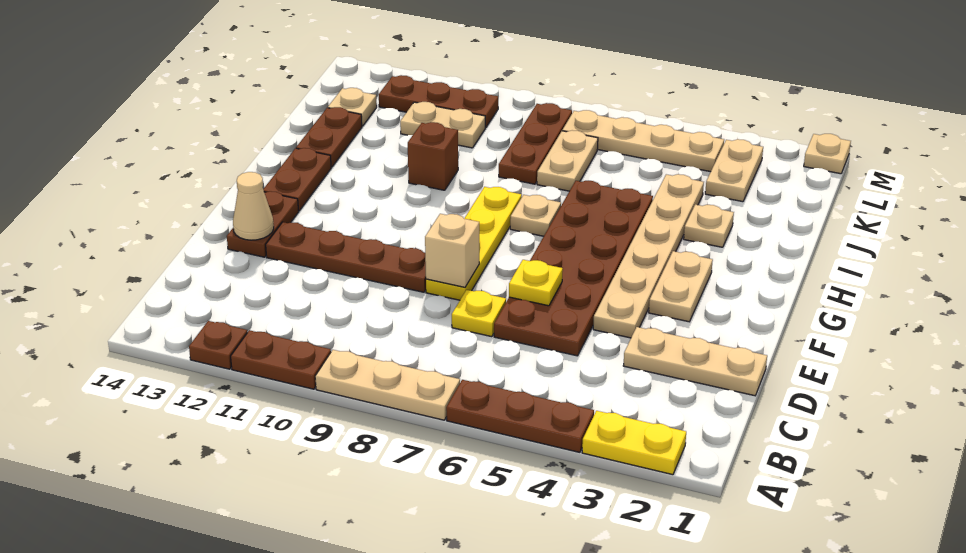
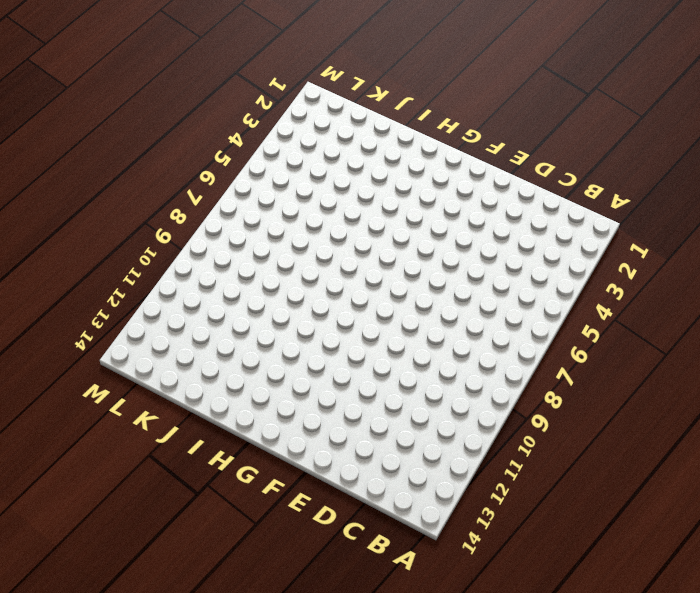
none -> yellow plate A2:A3 level 1
none -> brown plate A4:A6 level 1
none -> tan plate A7:A9 level 1

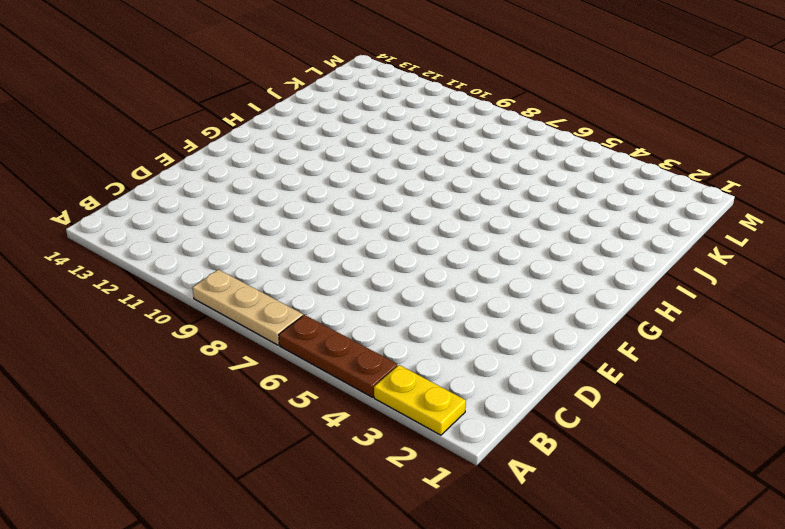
none -> brown plate A10:A11 level 1
none -> brown plate A12 level 1
none -> tan plate D1:D3 level 1

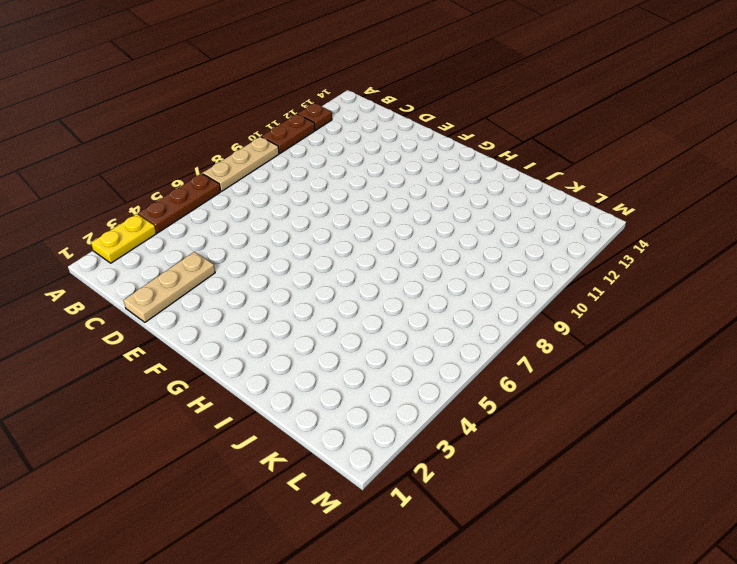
none -> brown plate D5:I6 level 1
none -> yellow plate D7 level 1
none -> tan plate E4:J4 level 1

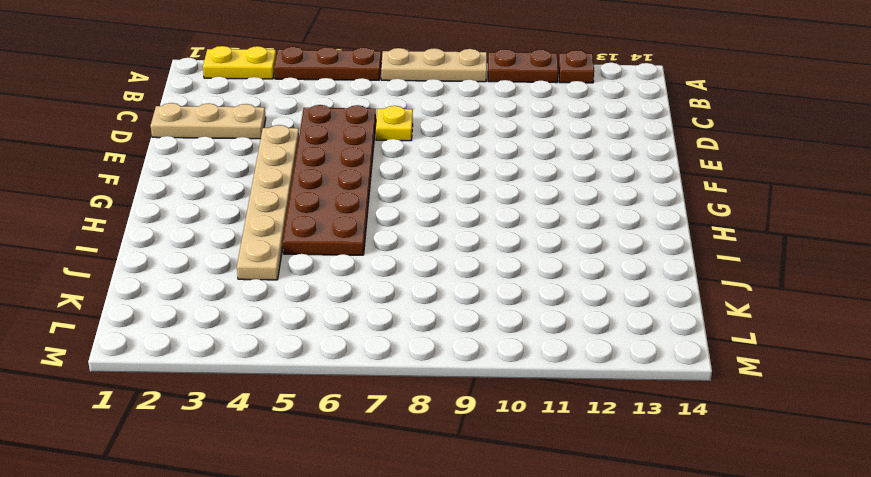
none -> yellow plate E8:H8 level 1
none -> brown plate E9:E12 level 1
none -> brown plate E13:F13 level 1

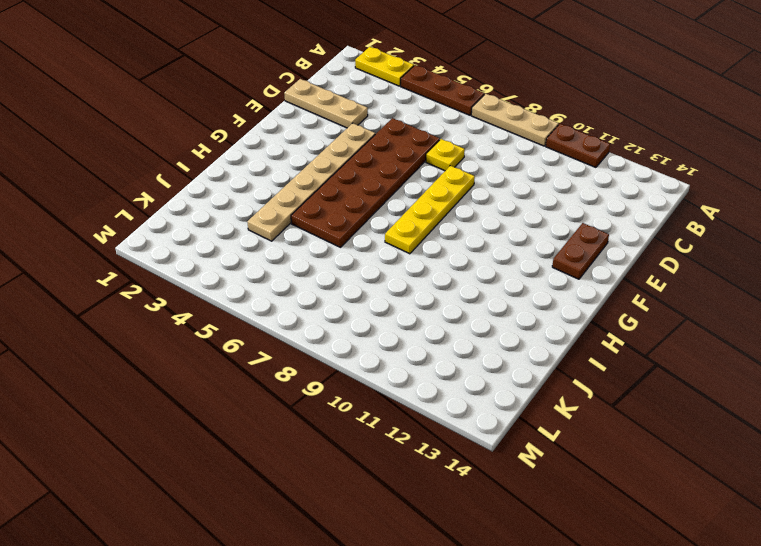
none -> brown plate A12 level 1
none -> brown plate E9:E12 level 1
none -> tan plate F3:G3 level 1

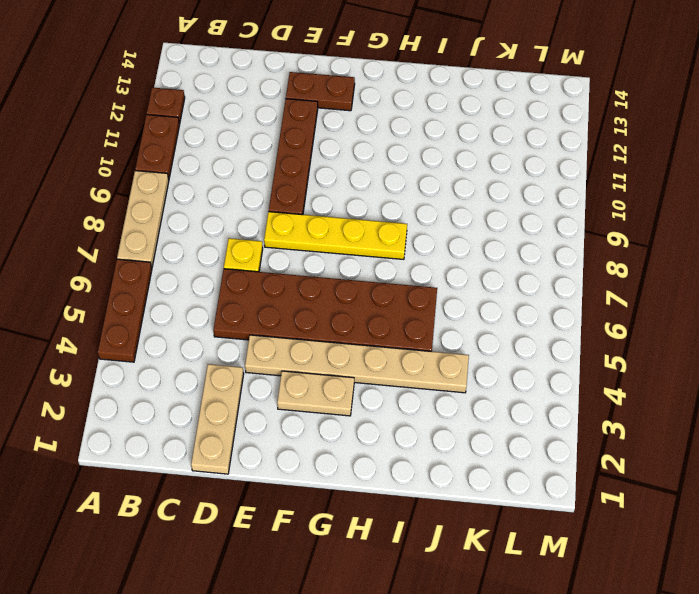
none -> yellow plate A2:A3 level 1
none -> brown plate G13:H13 level 1
none -> tan plate H7 level 1

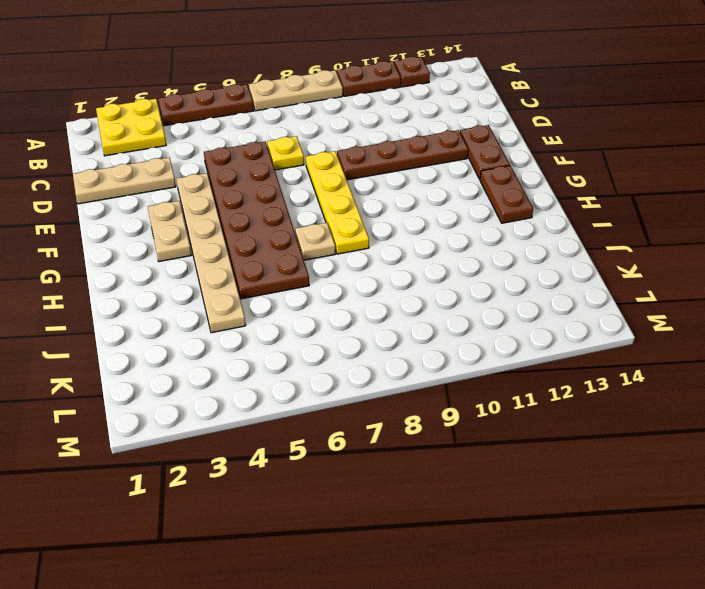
yellow plate A2:B3 level 1 -> yellow plate A2:A3 level 1
none -> tan plate I3 level 1
none -> brown brick I10 level 1
none -> brown plate I13:J13 level 1

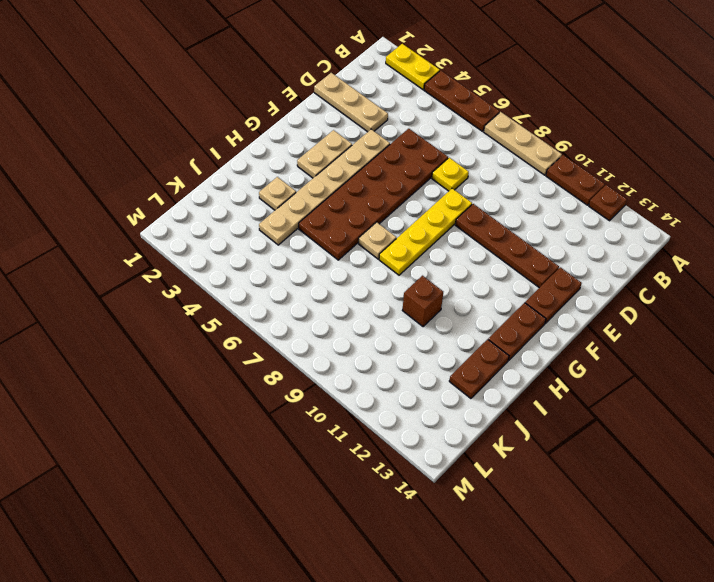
none -> tan plate J7:K7 level 1
none -> brown plate J8:L8 level 1
none -> tan plate K3:L3 level 1

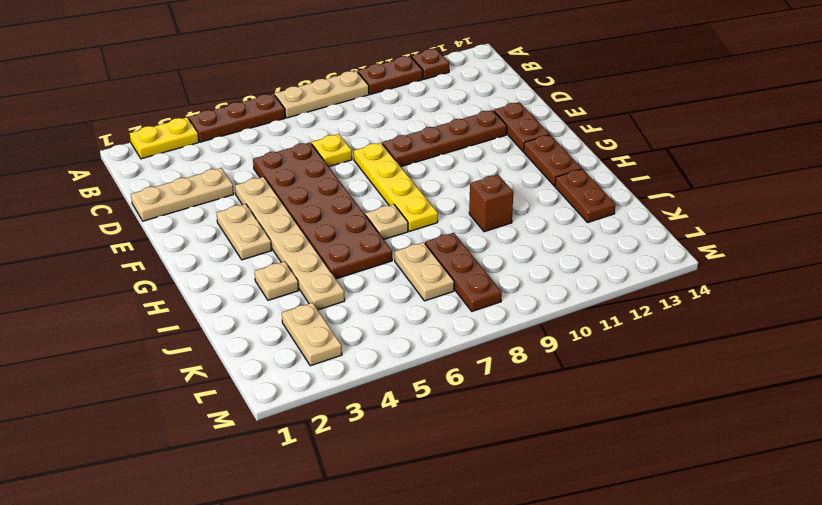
none -> tan plate K10:K11 level 1
none -> tan plate K13 level 1
none -> tan plate L4:L7 level 1

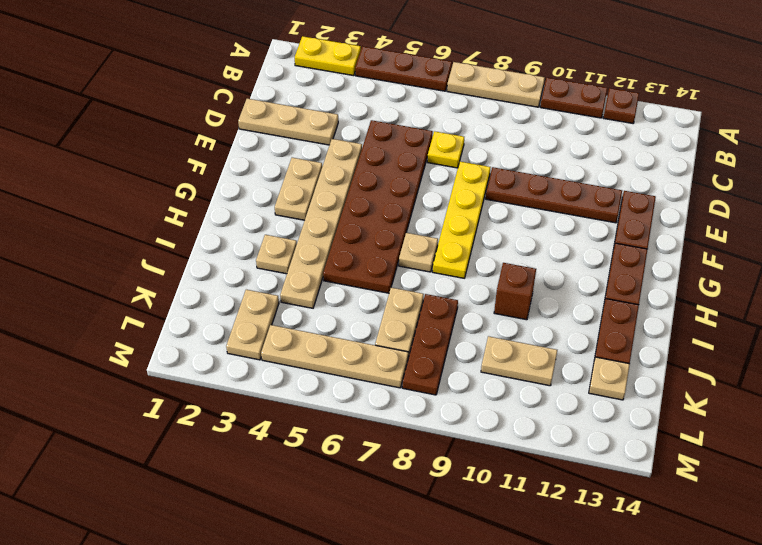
none -> brown plate L10:L12 level 1
none -> tan plate M1 level 1
none -> yellow plate E6 level 2

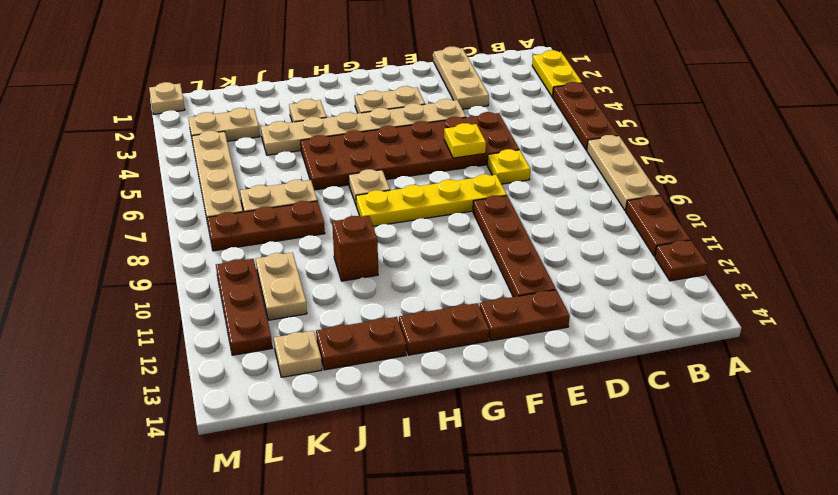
none -> tan brick E8 level 2
none -> tan cone E13 level 2

